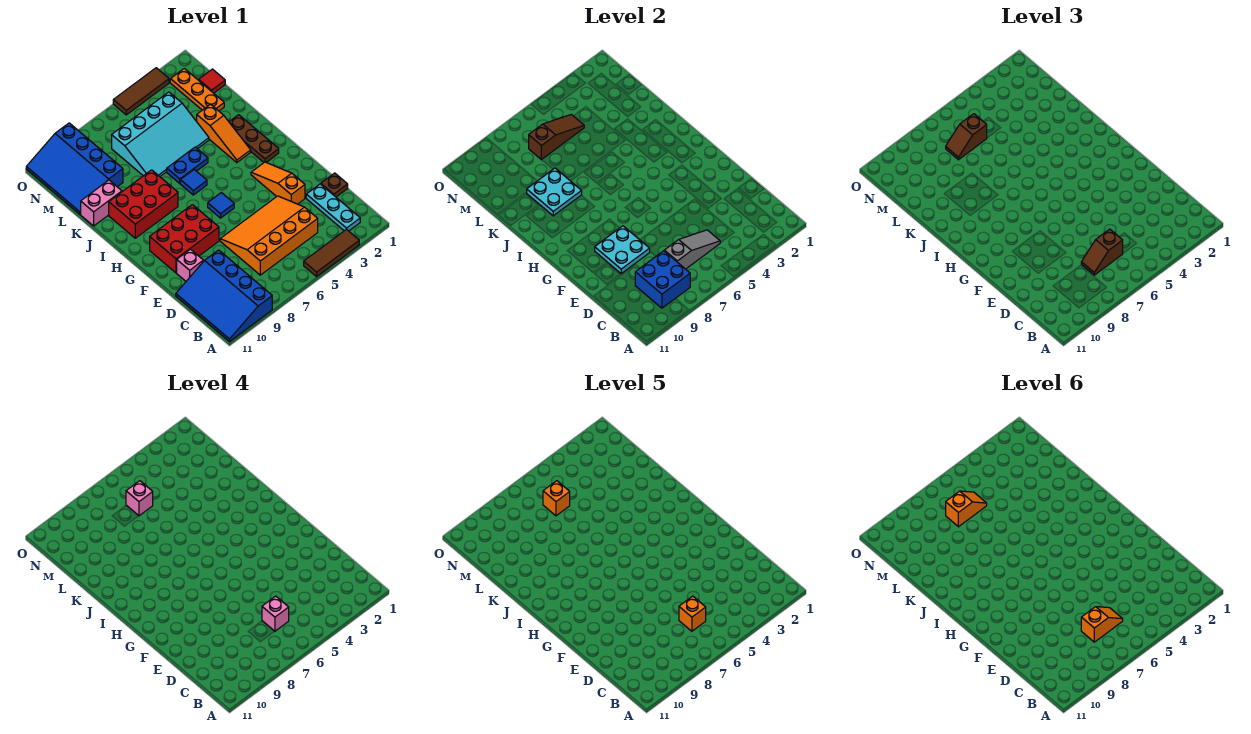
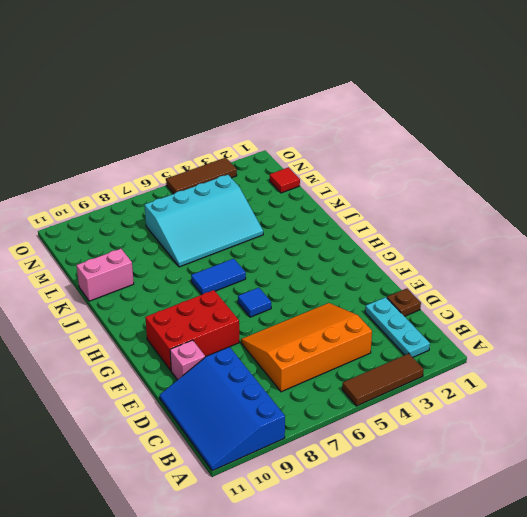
blue tile I6:I7 level 1 -> blue tile I6 level 1
none -> orange slope E3:G3 level 1 top E
none -> brown plate H2:J2 level 1
none -> orange slope I3:K3 level 1 top K
none -> red brick I8:J10 level 1

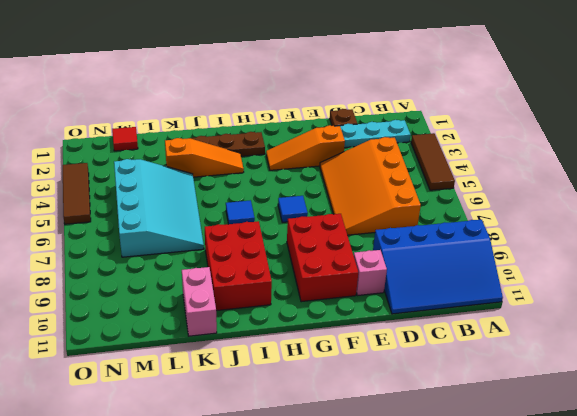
none -> blue plate J5:J6 level 1
none -> orange plate L2:N2 level 1
none -> blue slope L9:O11 level 1 top 9
none -> blue brick B8:C9 level 2

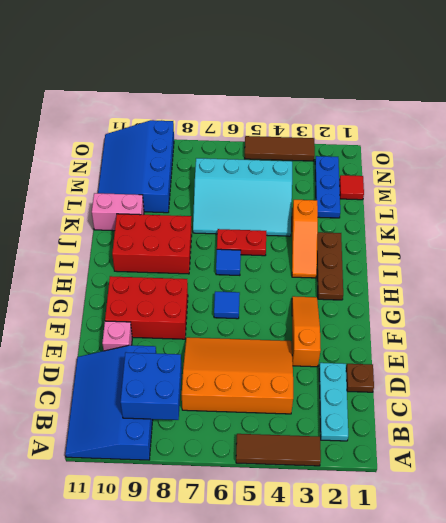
red plate J5:J6 level 1 -> blue plate J5:J6 level 1
blue plate L2:N2 level 1 -> orange plate L2:N2 level 1
none -> grey slope C5:C7 level 2 top 7
none -> cyan plate E8:F9 level 2
none -> cyan plate J8:K9 level 2
none -> brown slope M5:M7 level 2 top 7

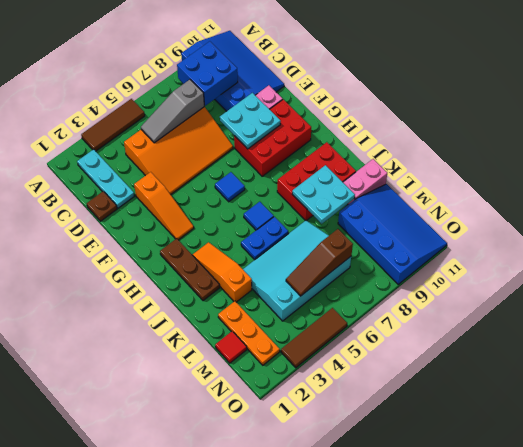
none -> brown slope C6:C7 level 3 top 6
none -> brown slope M6:M7 level 3 top 6
none -> pink brick C6 level 4
none -> pink brick M6 level 4

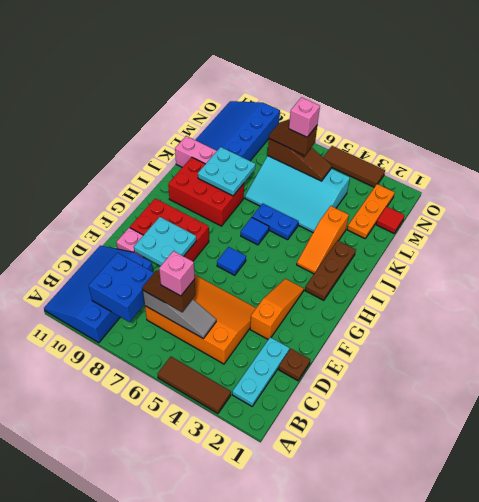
none -> orange brick C6 level 5
none -> orange brick M6 level 5
none -> orange slope C6:C7 level 6 top 7
none -> orange slope M6:M7 level 6 top 7

